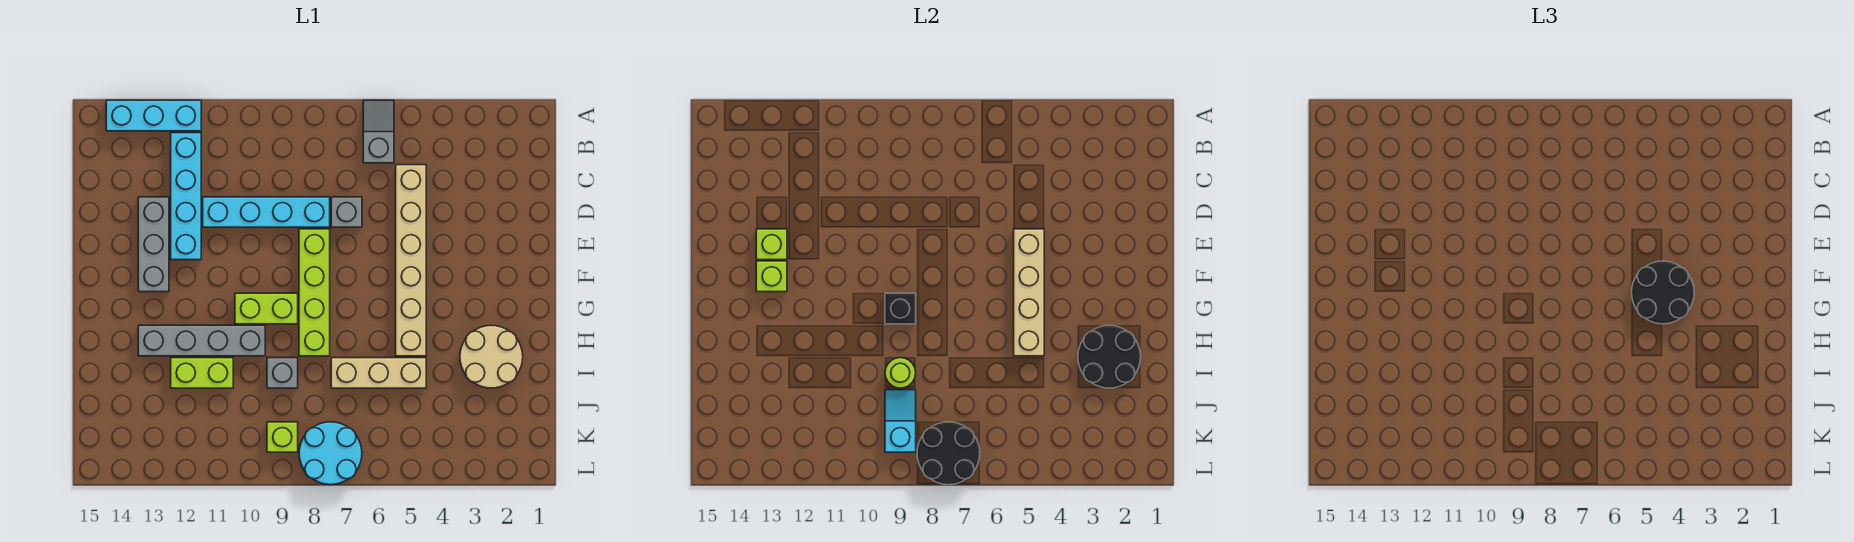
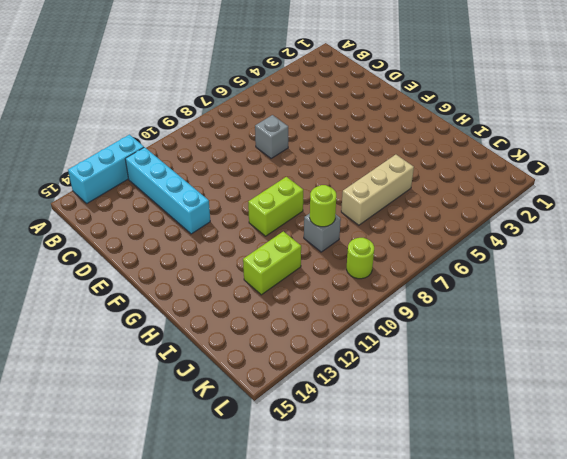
lime round brick K9 level 1 -> lime brick K9 level 1
none -> grey slope A6:B6 level 1 top B
none -> tan brick C5:H5 level 1
none -> cyan brick D8:D11 level 1

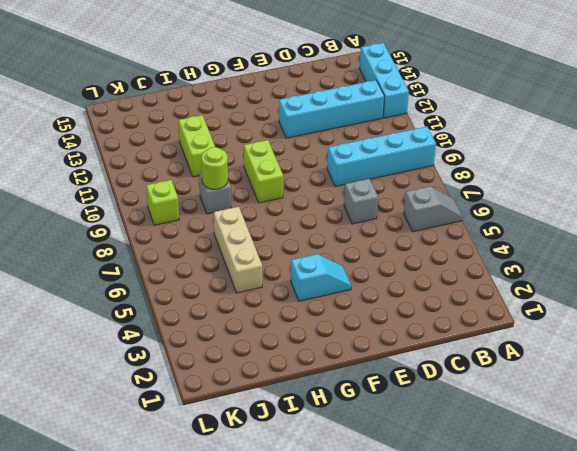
cyan brick A9:D9 level 1 -> cyan brick D8:D11 level 1
cyan slope F4:G4 level 1 top G -> cyan slope J9:K9 level 2 top K
none -> tan brick C5:H5 level 1
none -> grey brick D13:F13 level 1
none -> lime brick E8:H8 level 1

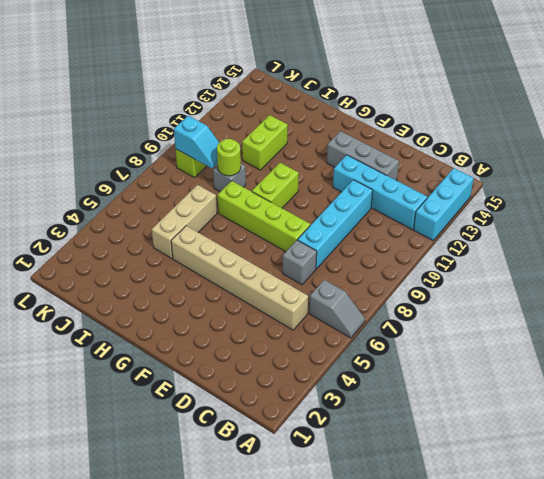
none -> tan round brick H2:I3 level 1
none -> grey brick H10:H13 level 1
none -> cyan round brick K7:L8 level 1

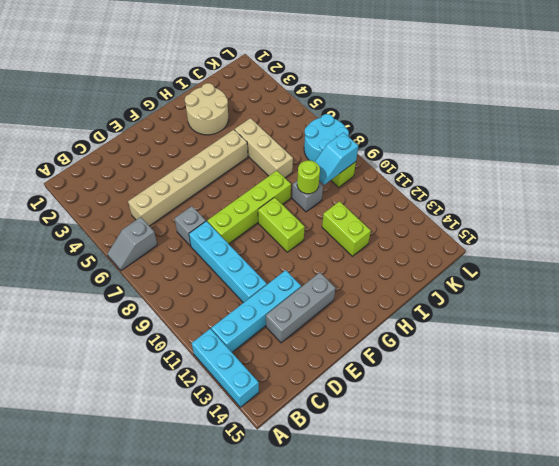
none -> grey brick H10:H13 level 1
none -> tan brick E5:H5 level 2
none -> lime brick E13 level 2

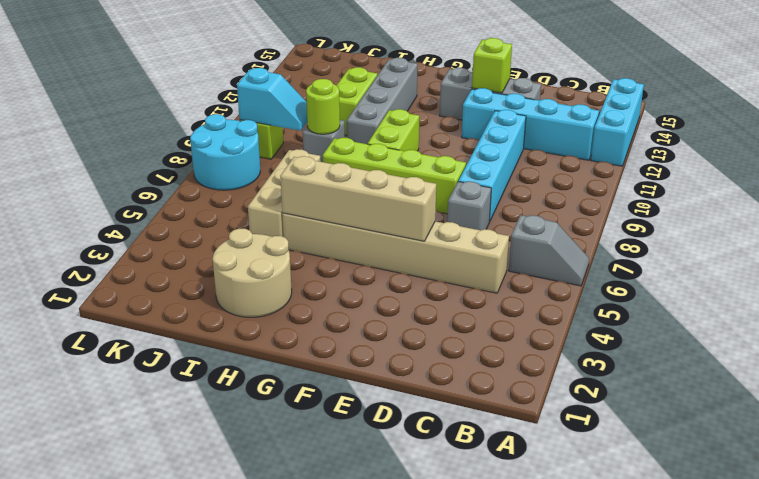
none -> lime brick F13 level 2
none -> black brick G9 level 2
none -> black round brick H2:I3 level 2

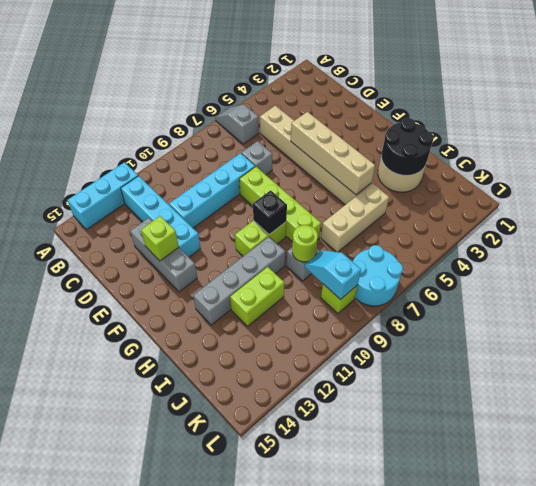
none -> lime brick F13 level 2
none -> black round brick K7:L8 level 2
none -> black round brick F4:G5 level 3

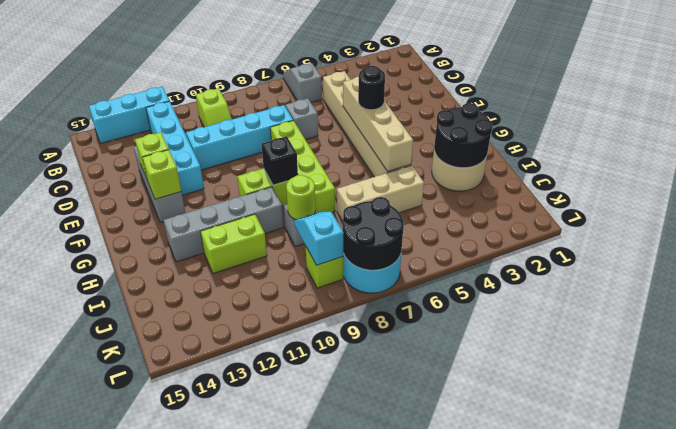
lime slope B10:C10 level 1 top B -> none
black round brick F5 level 3 -> black round brick F4:G5 level 3

